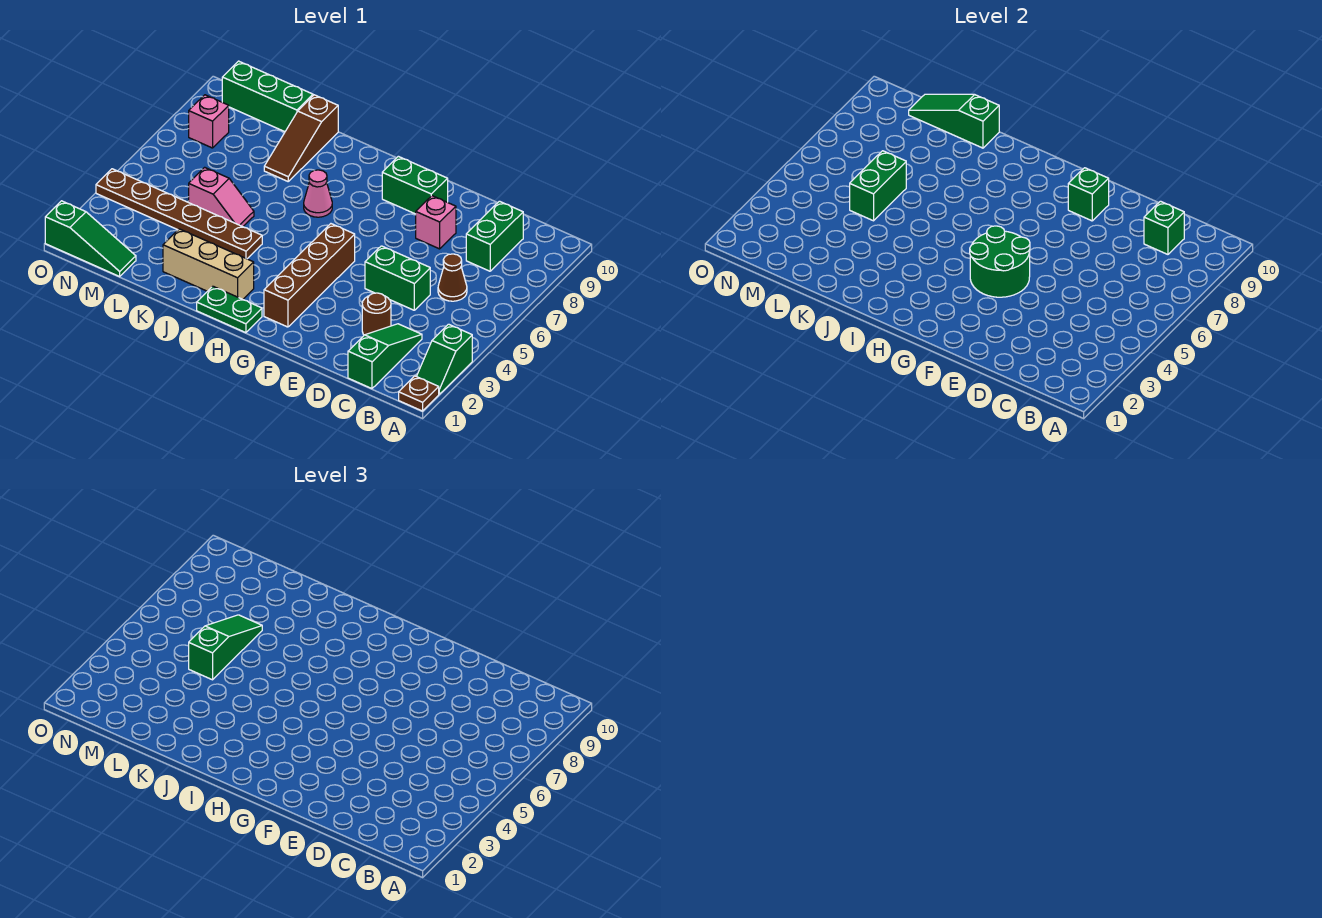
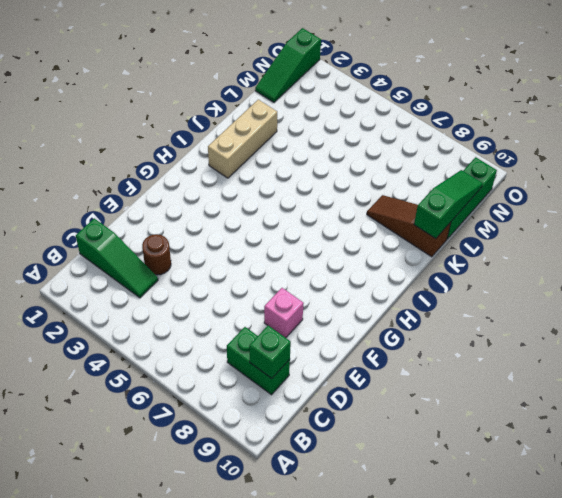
none -> brown plate A1 level 1
none -> green slope A2:A3 level 1 top 3
none -> brown cone C6 level 1

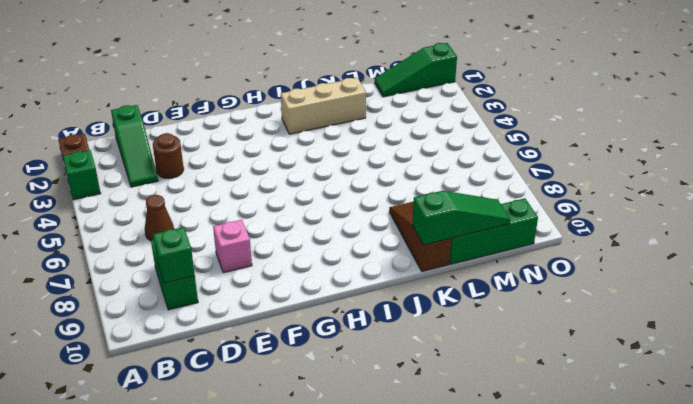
none -> green brick D5:E5 level 1
none -> green brick F9:G9 level 1
none -> brown brick G2:G5 level 1

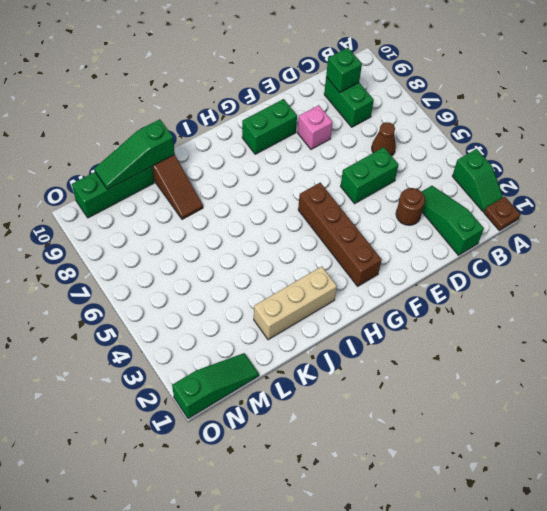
none -> green plate H1:I1 level 1
none -> pink cone I7 level 1
none -> brown plate J4:O4 level 1

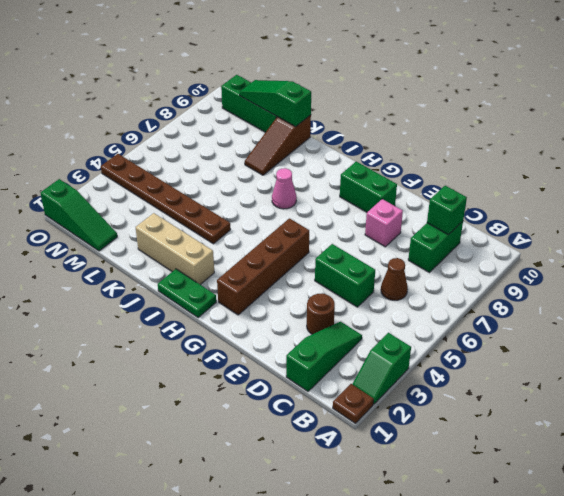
none -> pink slope K5:L5 level 1 top L
none -> pink brick N8 level 1
none -> green round brick F4:G5 level 2

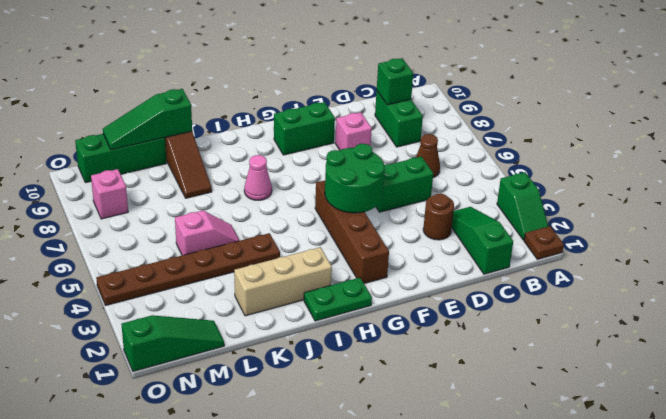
none -> green brick F9 level 2
none -> green brick L5:L6 level 2
none -> green slope L5:L7 level 3 top 5

